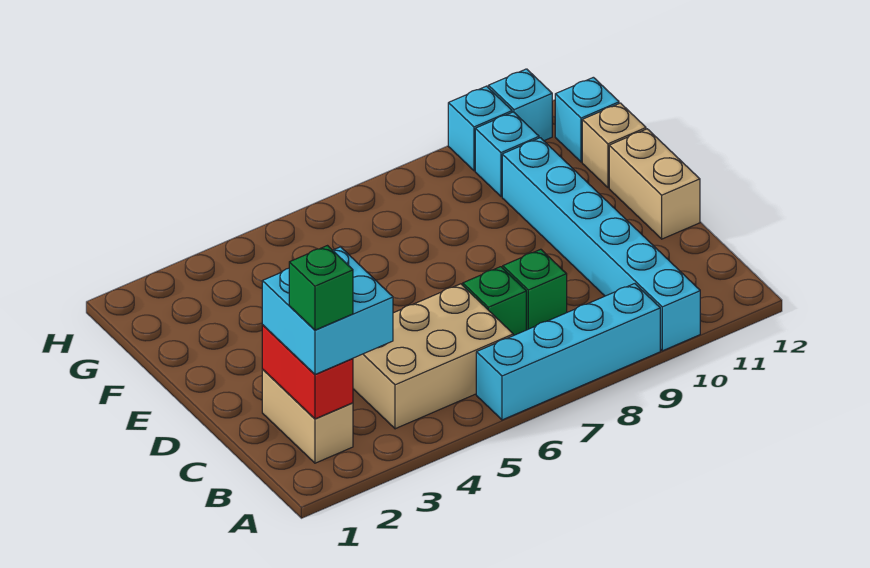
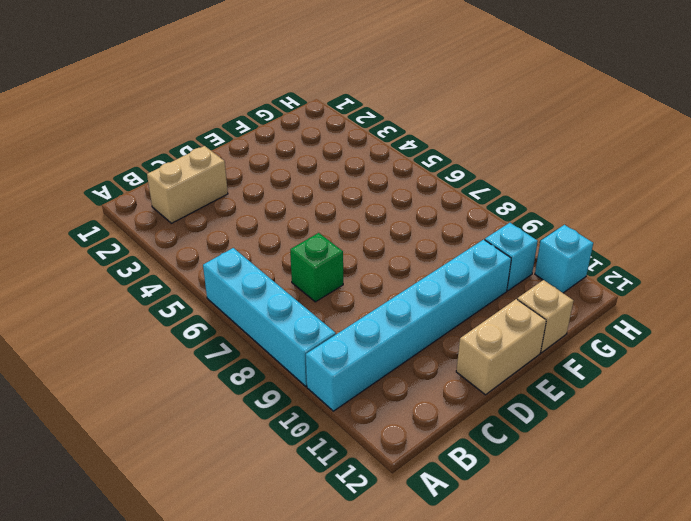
none -> tan brick B4:C6 level 1
none -> green brick C8 level 1
none -> cyan brick G12 level 1

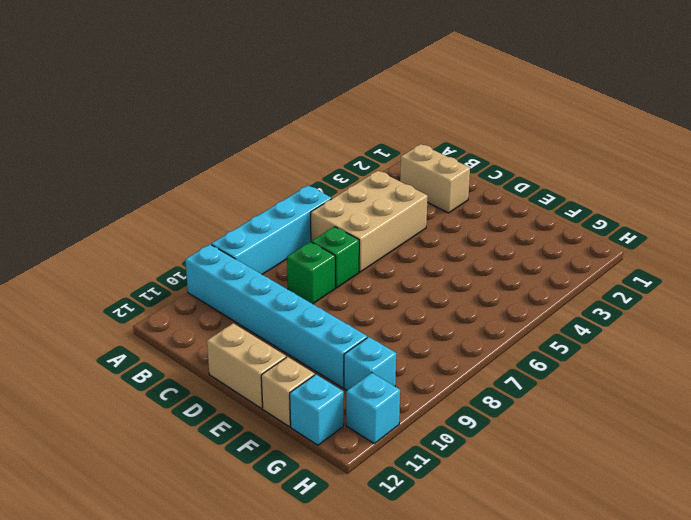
none -> cyan brick H10 level 1
none -> red brick B2:C2 level 2
none -> cyan brick B2:C3 level 3

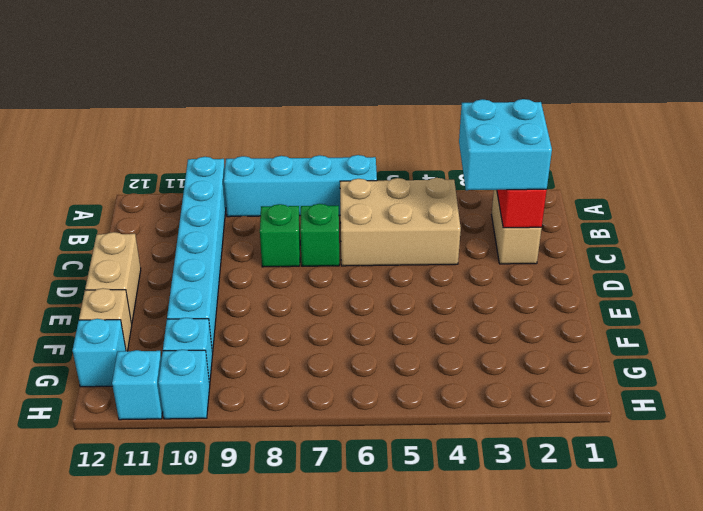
none -> green brick B2 level 4

